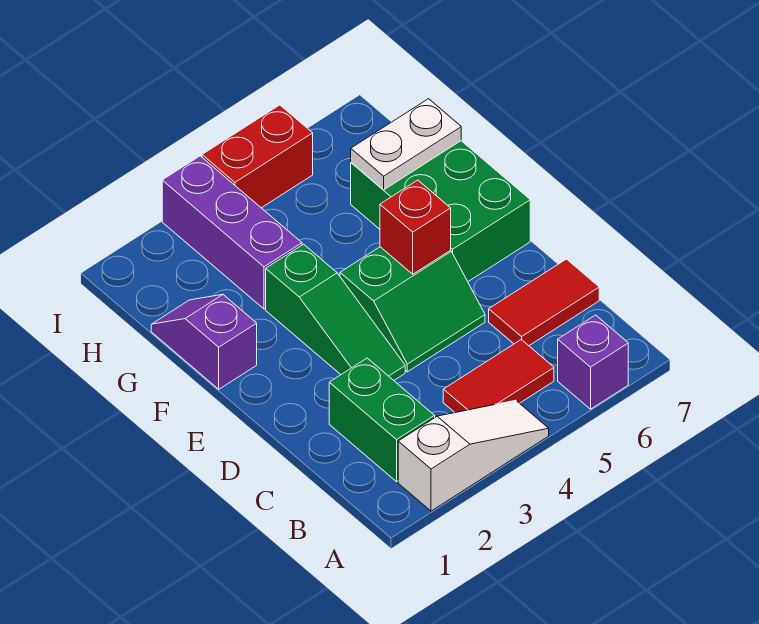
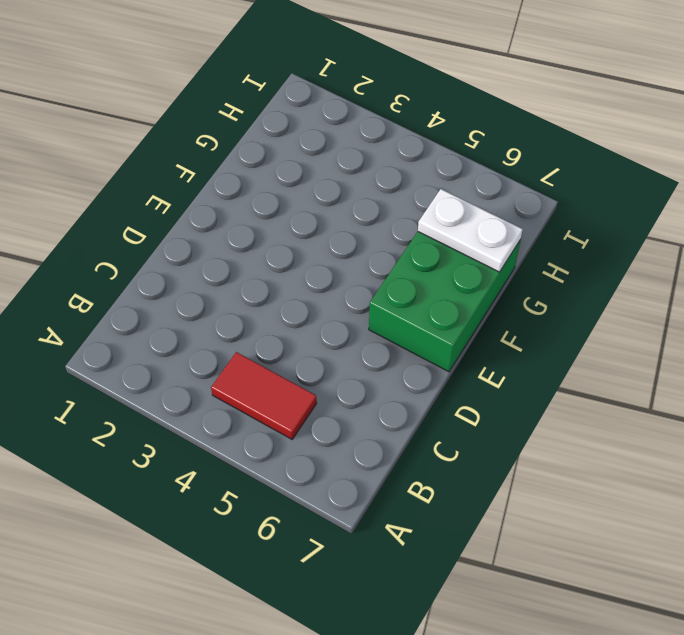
none -> white slope A2:A4 level 1 top 2
none -> purple brick A6 level 1
none -> green brick B2:C2 level 1

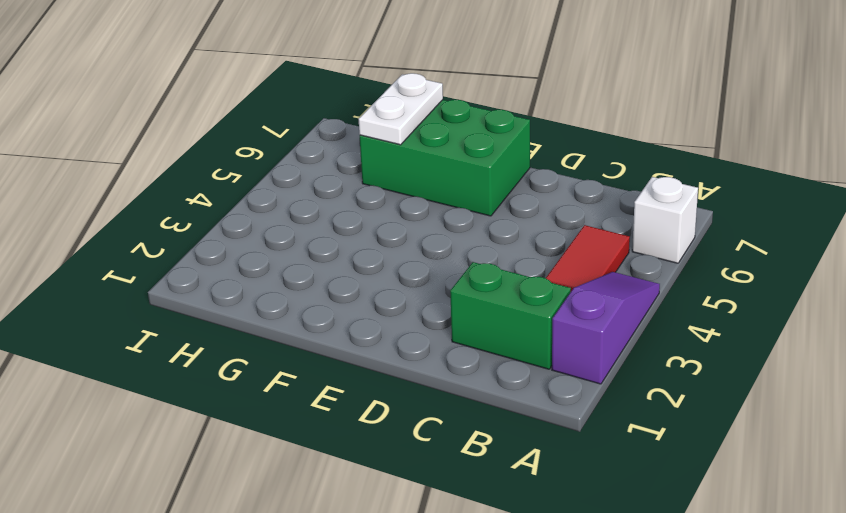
purple slope A2:A4 level 1 top 2 -> white slope A2:A4 level 1 top 2
white brick A6 level 1 -> purple brick A6 level 1
none -> red tile C6:C7 level 1
none -> green slope D3:F3 level 1 top F
none -> green slope D4:E5 level 1 top E

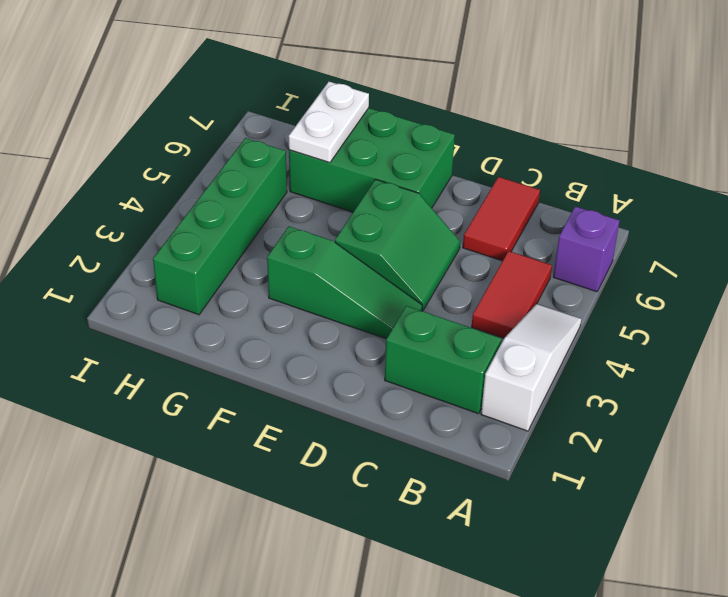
green brick H2:H5 level 1 -> purple brick G3:I3 level 1
none -> purple slope F1:G1 level 1 top F
none -> red brick I4:I5 level 1
none -> red brick E5 level 2

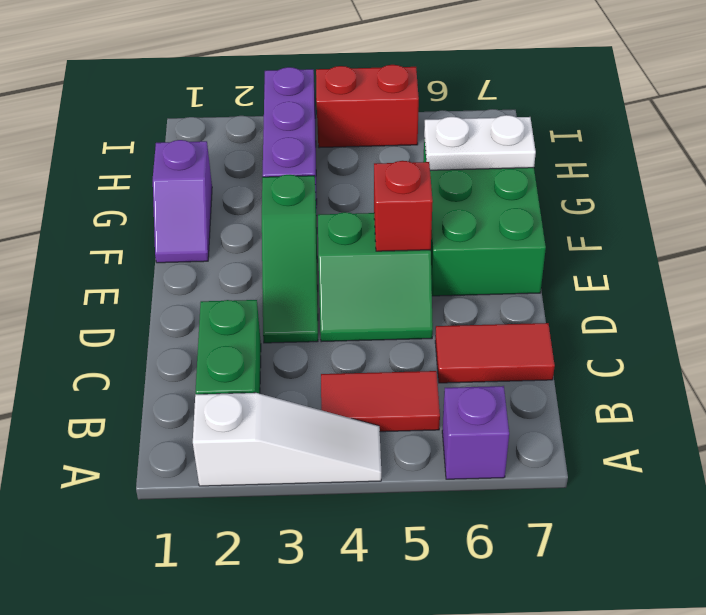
purple slope F1:G1 level 1 top G -> purple slope F1:G1 level 1 top F

